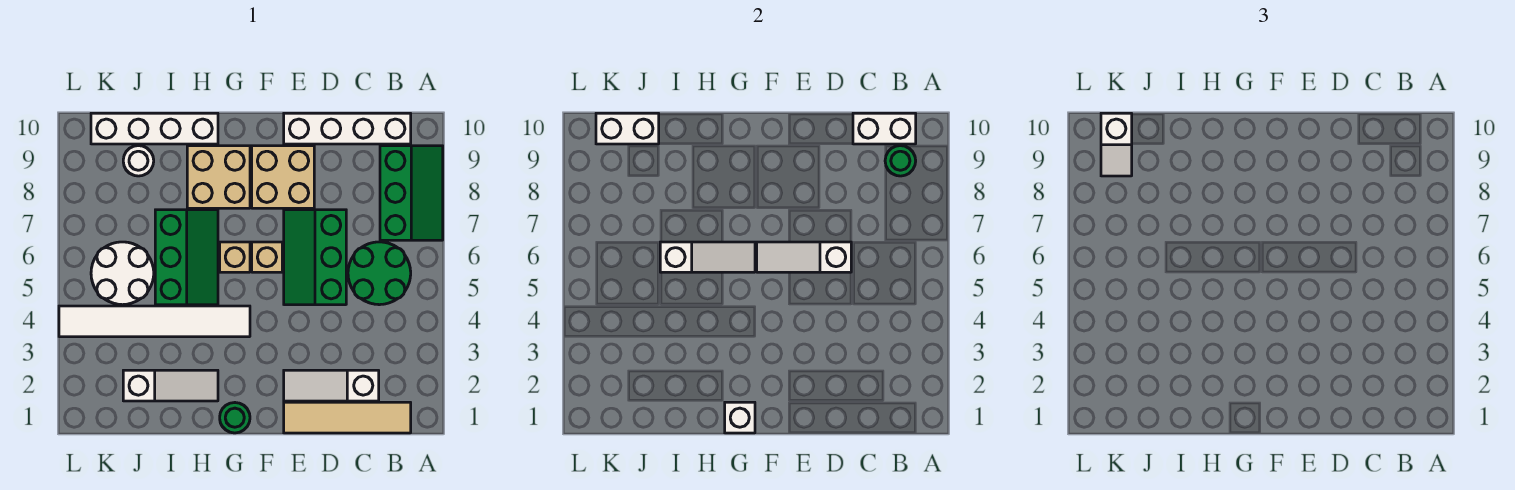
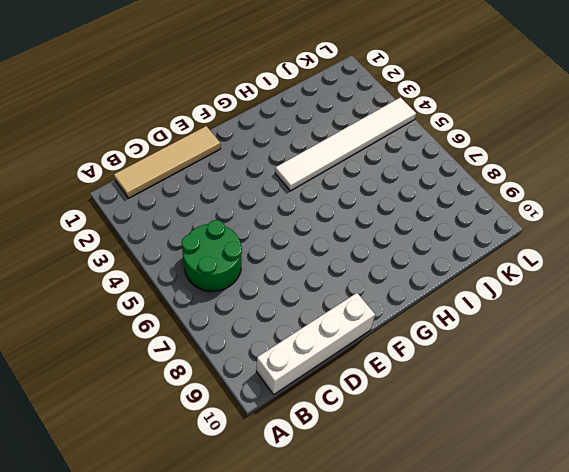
none -> green slope A7:B9 level 1 top B
none -> white slope C2:E2 level 1 top C
none -> green slope D5:E7 level 1 top D

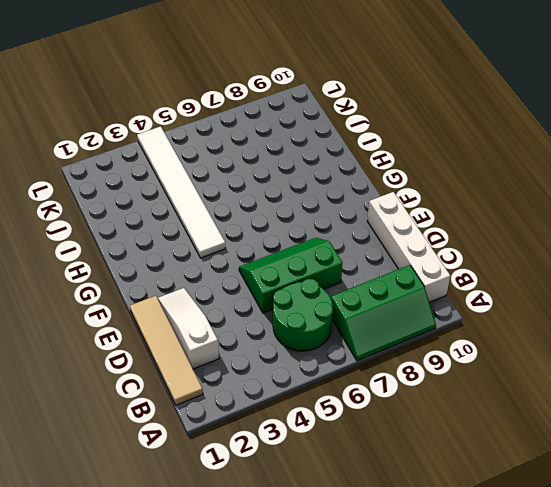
none -> tan brick E8:F9 level 1
none -> tan brick F6 level 1
none -> green round brick G1 level 1

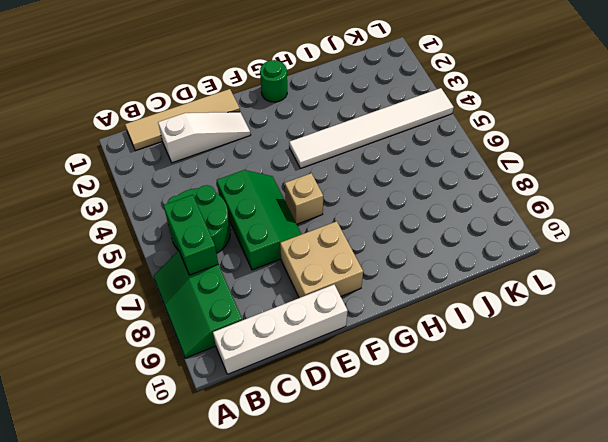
green brick B6:B7 level 2 -> none
none -> tan brick G6 level 1
none -> tan brick G8:H9 level 1
none -> white slope H2:J2 level 1 top J

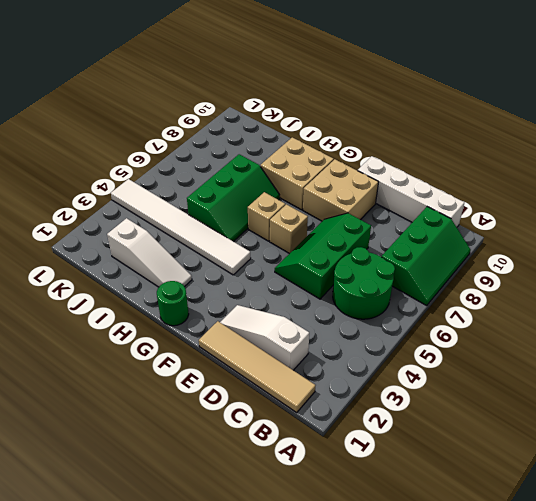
none -> white brick H10:K10 level 1
none -> white round brick J5:K6 level 1
none -> white round brick J9 level 1

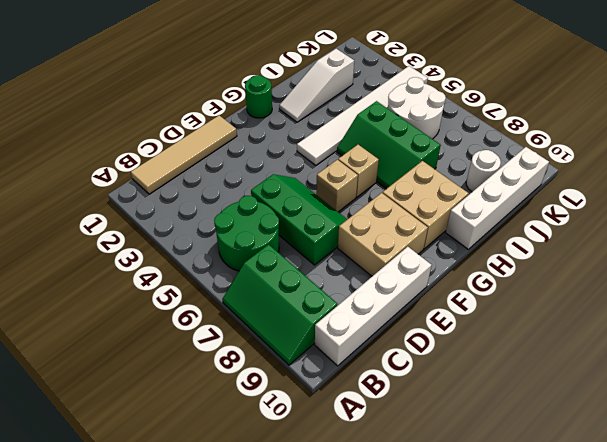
none -> white slope C2:E2 level 1 top C
none -> green round brick B9 level 2
none -> white brick B10:C10 level 2

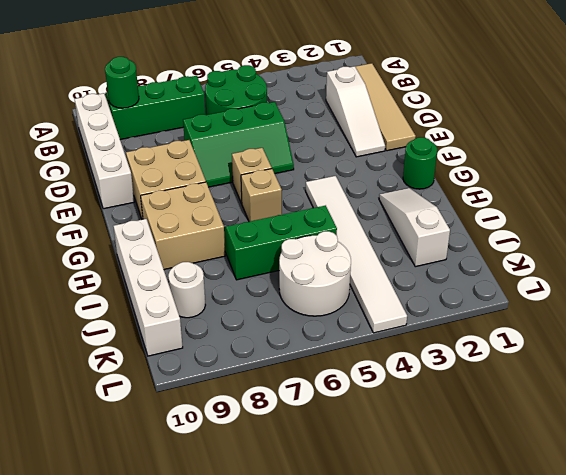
none -> white brick B10:C10 level 2
none -> white slope D6:F6 level 2 top D
none -> white brick G1 level 2

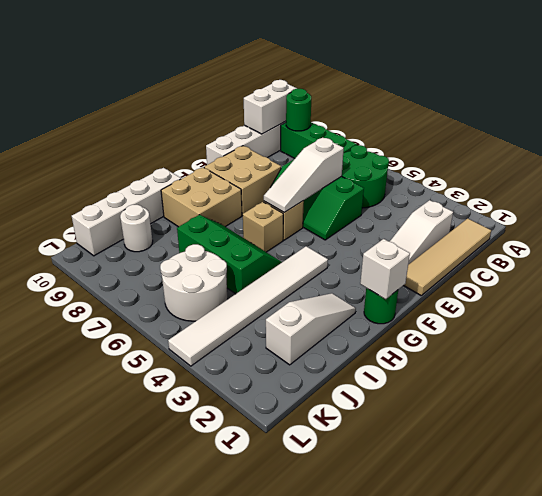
none -> white slope G6:I6 level 2 top I
none -> white brick J10:K10 level 2
none -> white slope K9:K10 level 3 top 10

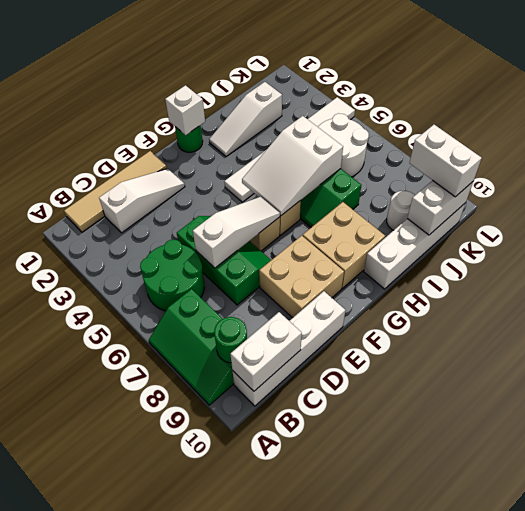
white slope G5:I6 level 2 top I -> white slope G6:I6 level 2 top I
white brick K9:K10 level 3 -> white slope K9:K10 level 3 top 10

